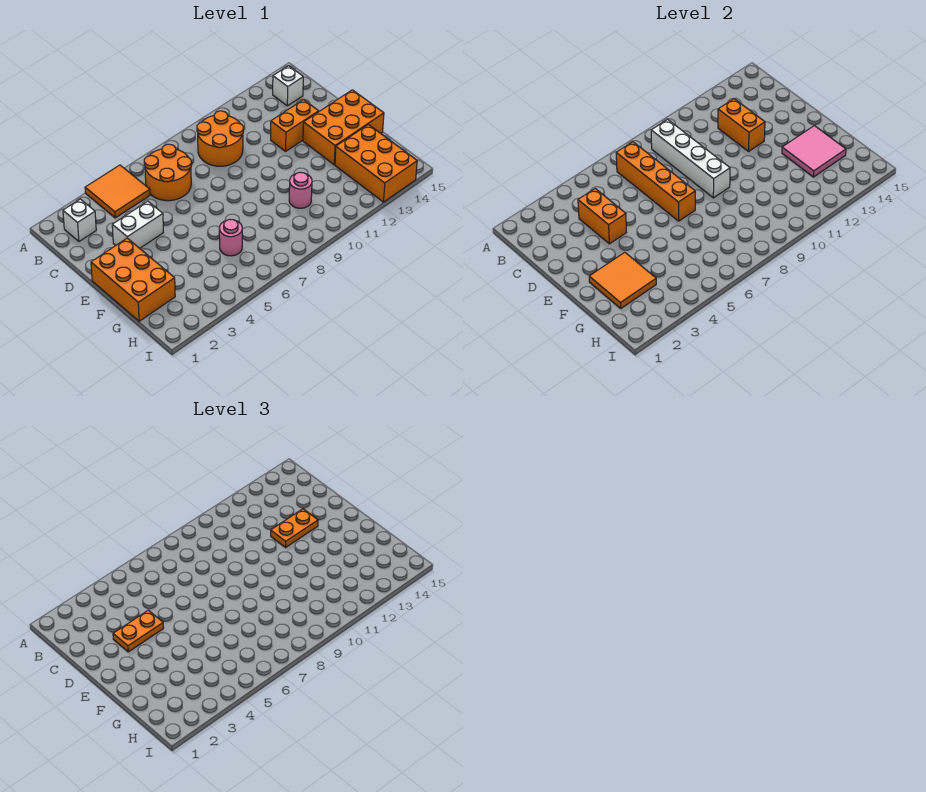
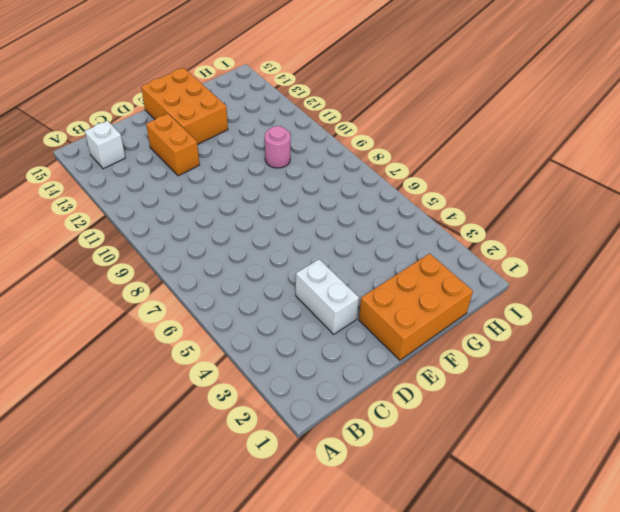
none -> orange tile A4:B5 level 1
none -> white brick B2 level 1
none -> orange round brick B6:C7 level 1

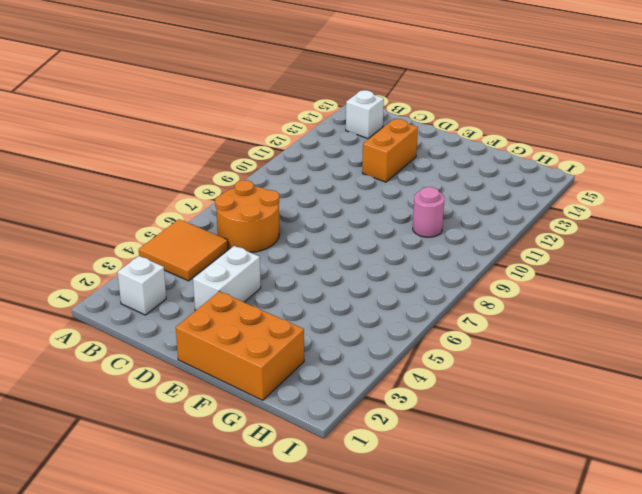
none -> orange round brick B9:C10 level 1
none -> orange brick E13:F15 level 1
none -> pink round brick G6 level 1

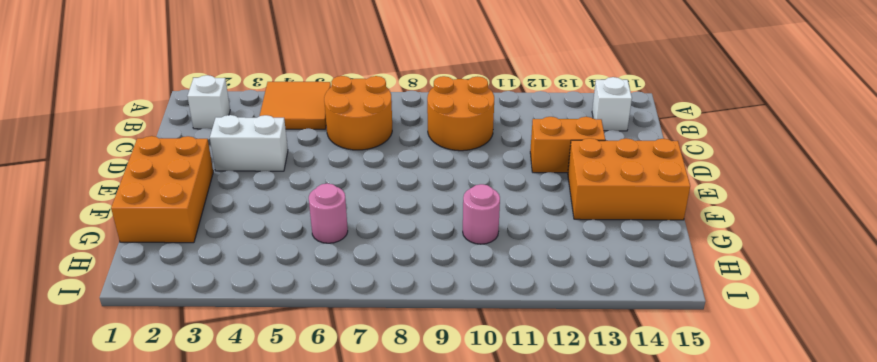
none -> orange brick G13:I14 level 1
none -> orange brick B7:E7 level 2
none -> white brick B9:E9 level 2

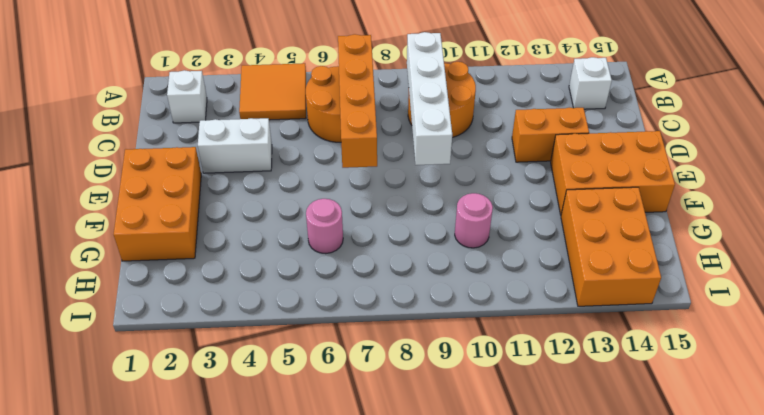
none -> orange brick C4:D4 level 2
none -> orange brick C12:D12 level 2
none -> orange tile F2:G3 level 2

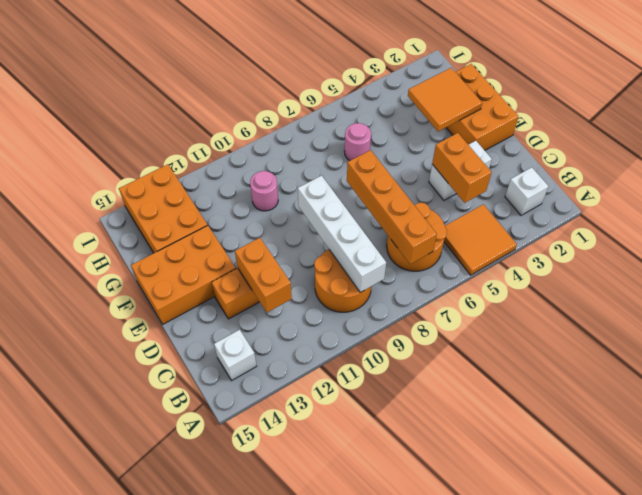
none -> pink tile F13:G14 level 2
none -> orange plate D3:D4 level 3
none -> orange plate D12:D13 level 3

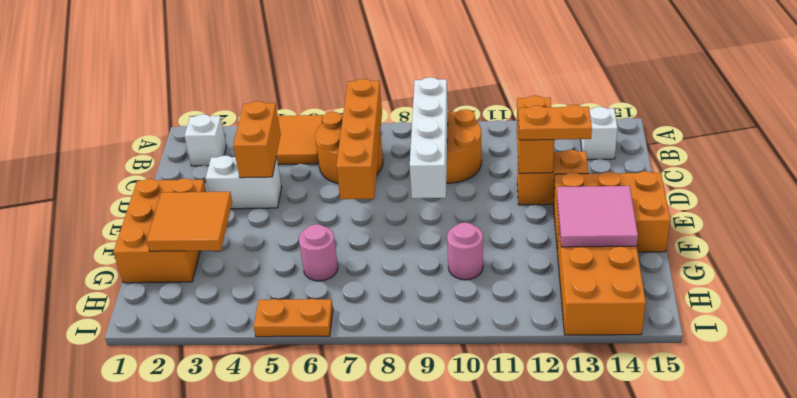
orange plate I5:I6 level 1 -> orange plate D3:D4 level 3

